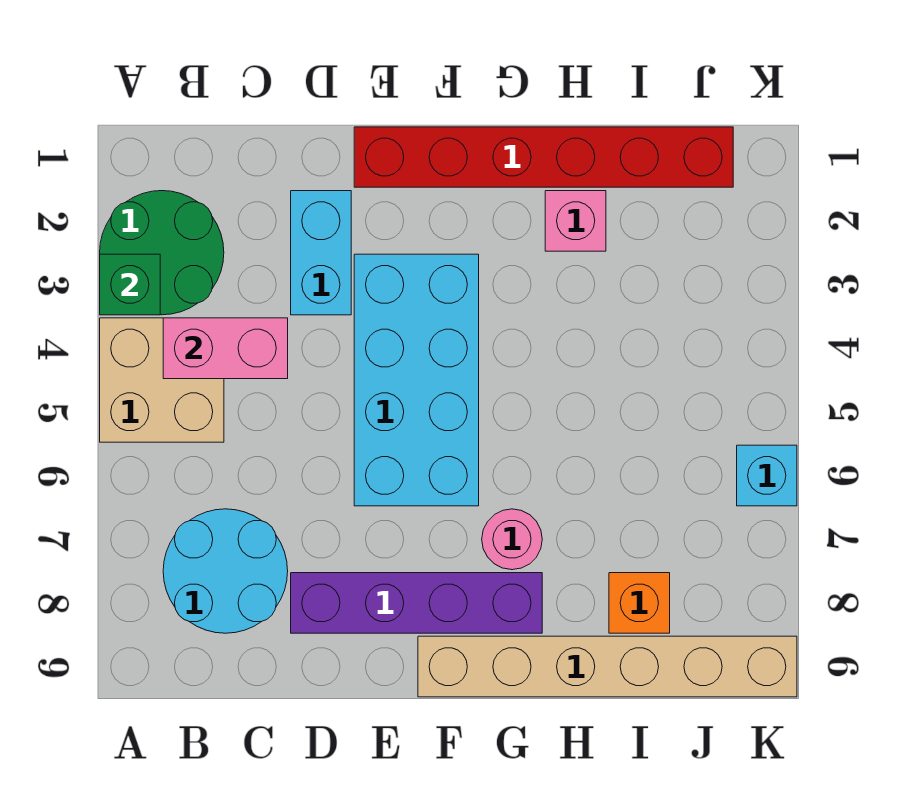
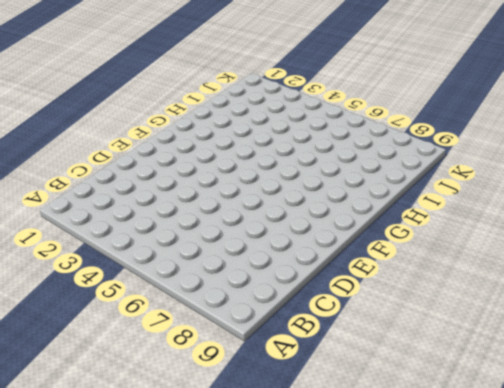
none -> green round brick A2:B3 level 1
none -> tan brick A4:B5 level 1
none -> cyan round brick B7:C8 level 1

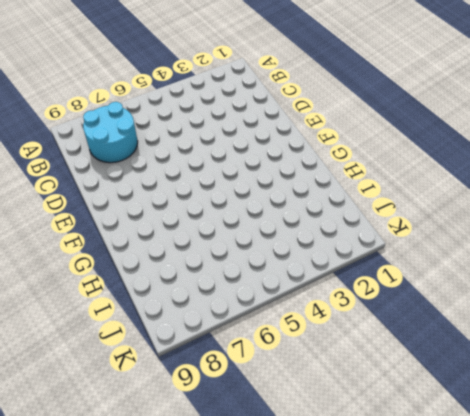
none -> green round brick A2:B3 level 1
none -> tan brick A4:B5 level 1
none -> cyan brick D2:D3 level 1

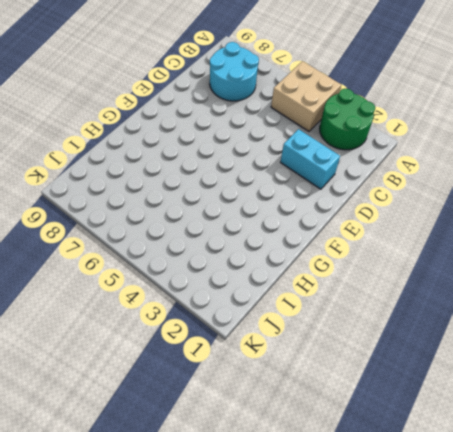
none -> purple brick D8:G8 level 1
none -> red brick E1:J1 level 1
none -> cyan brick E3:F6 level 1

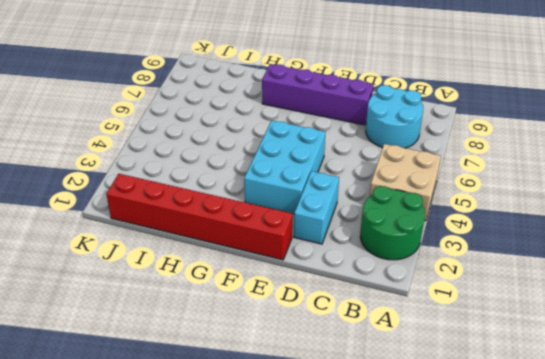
cyan brick E3:F5 level 1 -> cyan brick E3:F6 level 1
none -> tan brick F9:K9 level 1
none -> pink round brick G7 level 1
none -> pink brick H2 level 1

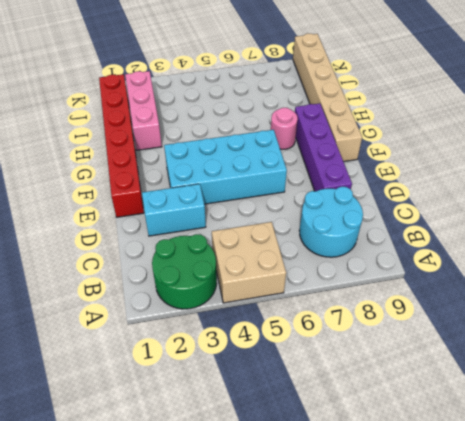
pink brick H2:J2 level 1 -> pink brick H2 level 1
none -> orange brick I8 level 1
none -> cyan brick K6 level 1
none -> green brick A3 level 2

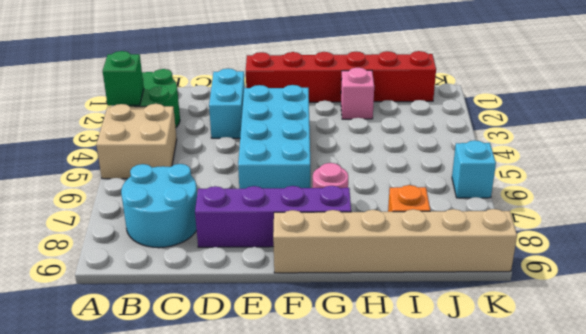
none -> pink brick B4:C4 level 2

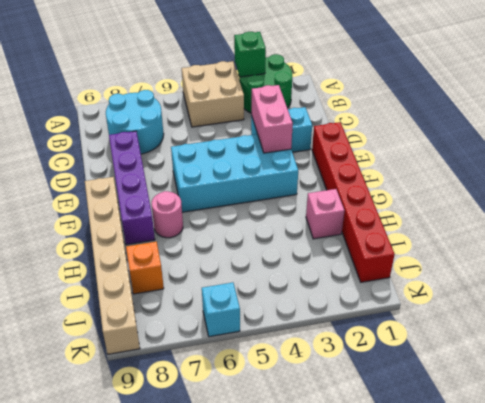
pink brick D3:E3 level 2 -> pink brick B4:C4 level 2

